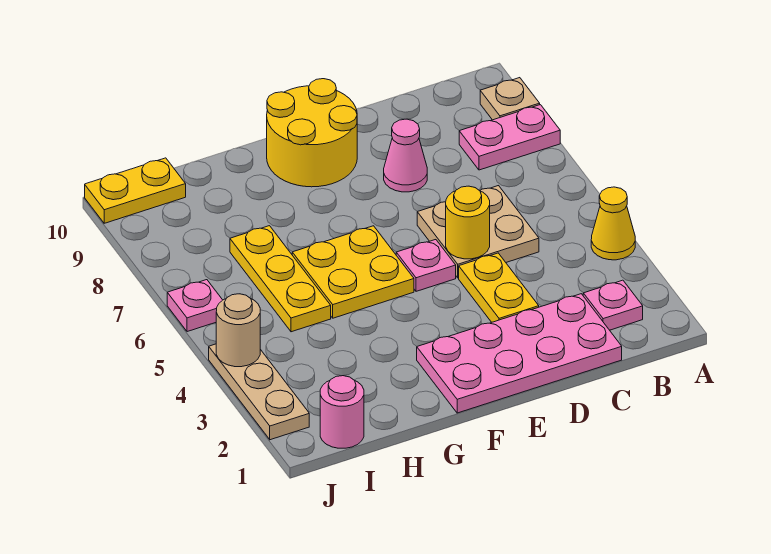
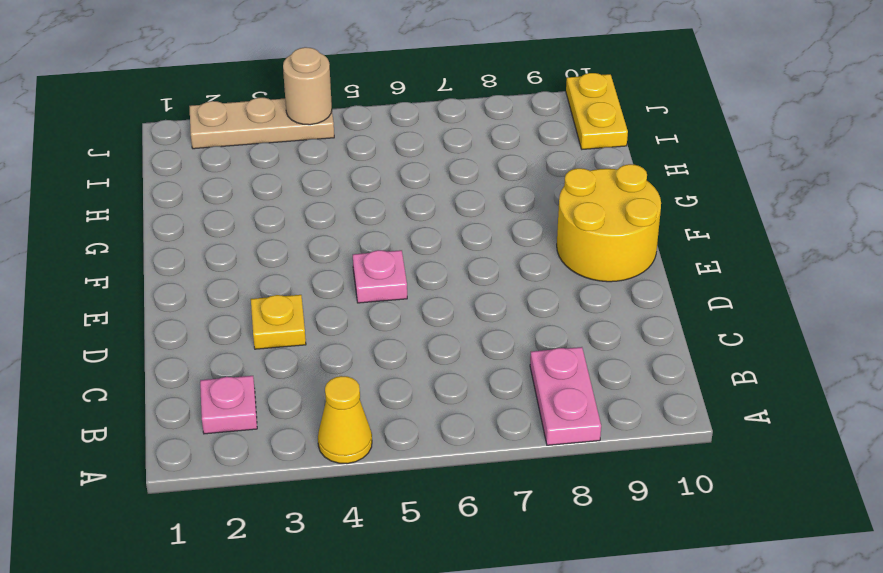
yellow plate D3 level 1 -> yellow plate D3:D4 level 1
none -> tan plate A9 level 1
none -> pink plate C1:F2 level 1
none -> tan plate C5:D6 level 1

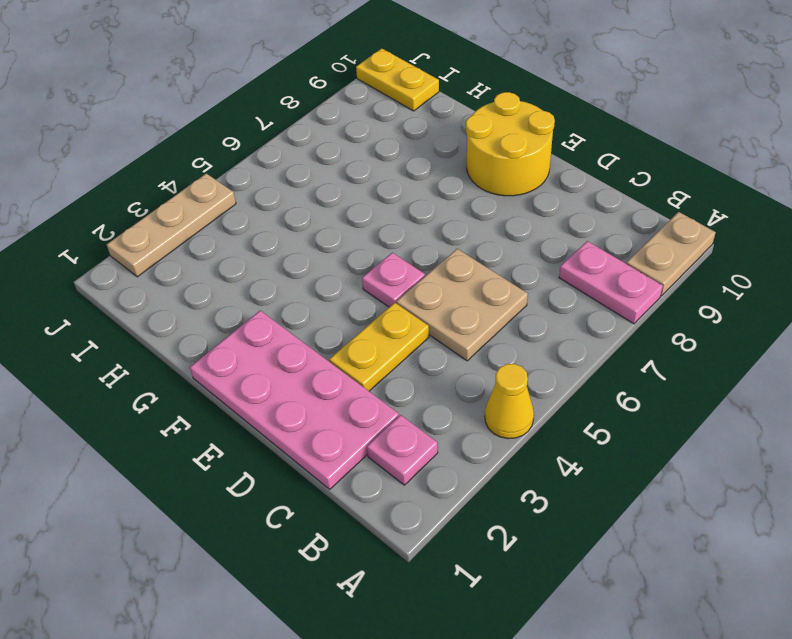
tan plate A9:A10 level 1 -> tan plate A9 level 1
none -> pink cone D8 level 1
none -> yellow plate F5:G6 level 1
none -> yellow plate H5:H7 level 1

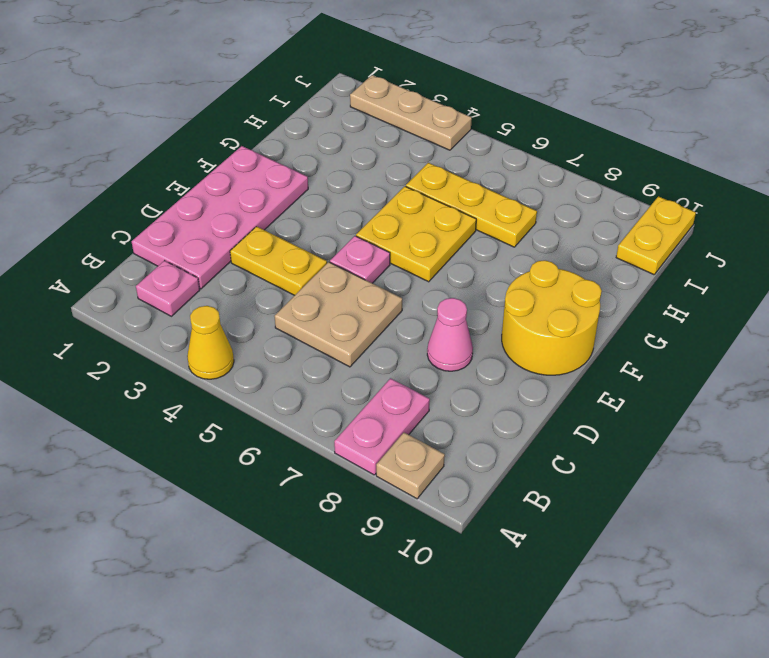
none -> pink round brick I1 level 1
none -> pink plate J6 level 1
none -> yellow round brick D5 level 2

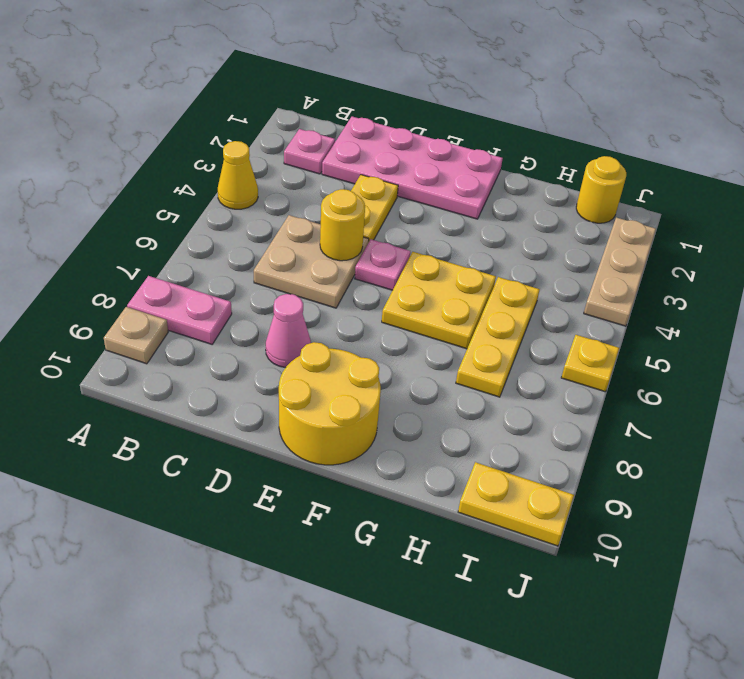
yellow round brick I1 level 1 -> pink round brick I1 level 1
yellow plate J6 level 1 -> pink plate J6 level 1
none -> tan round brick J4 level 2

